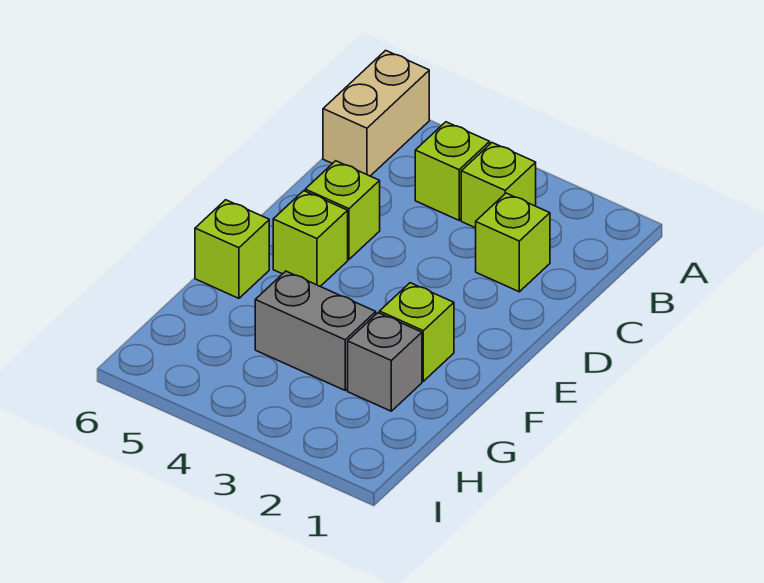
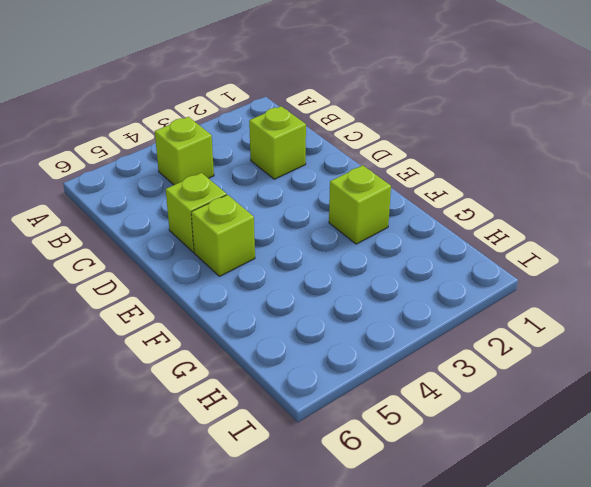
none -> tan brick A6:B6 level 1
none -> lime brick B3 level 1

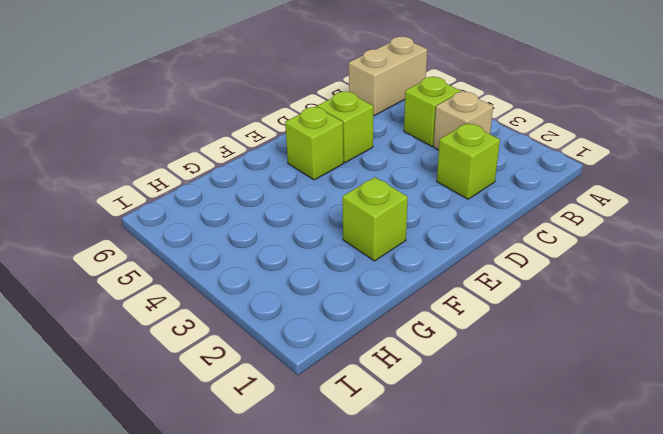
tan brick B3 level 1 -> lime brick B3 level 1
none -> lime brick F6 level 1
none -> grey brick G2 level 1

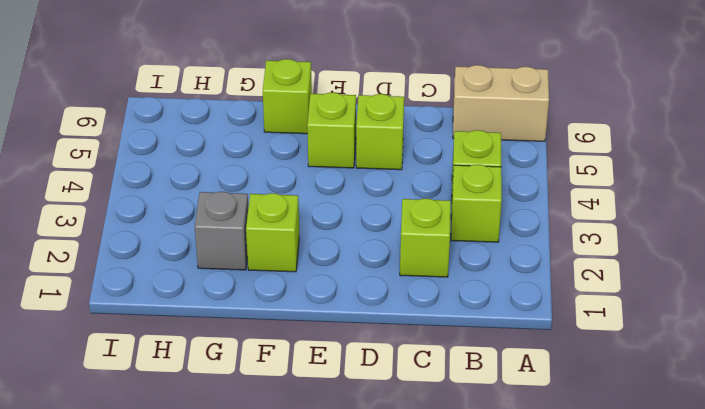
none -> grey brick G3:G4 level 1

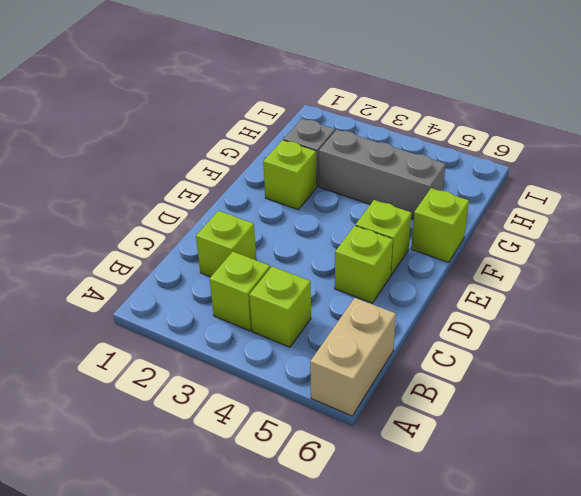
grey brick G3:G5 level 1 -> grey brick G3:G4 level 1

